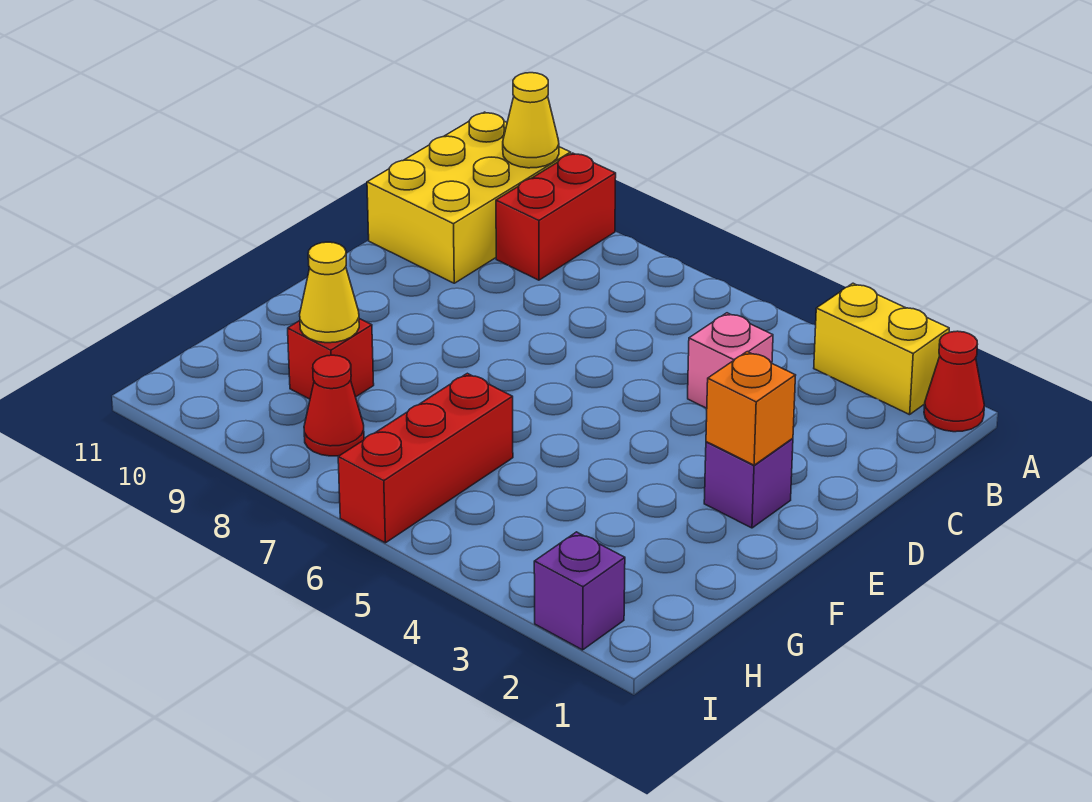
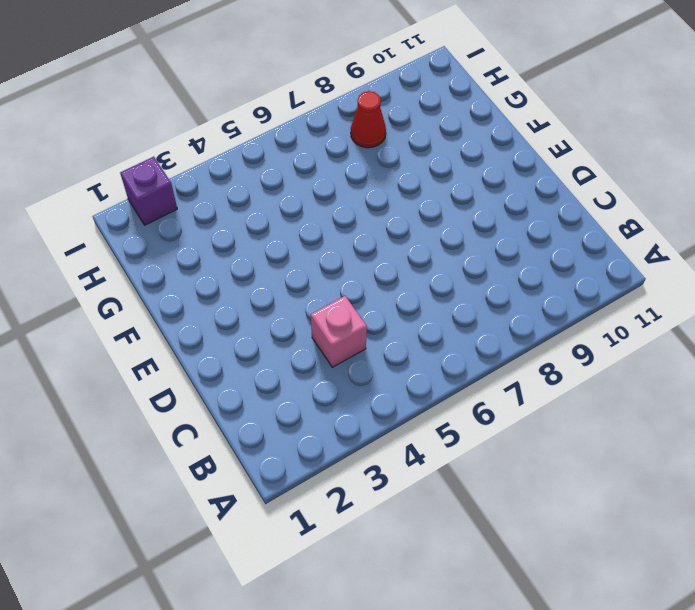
none -> red cone A1 level 1
none -> yellow brick A2:A3 level 1
none -> red brick A9:B9 level 1

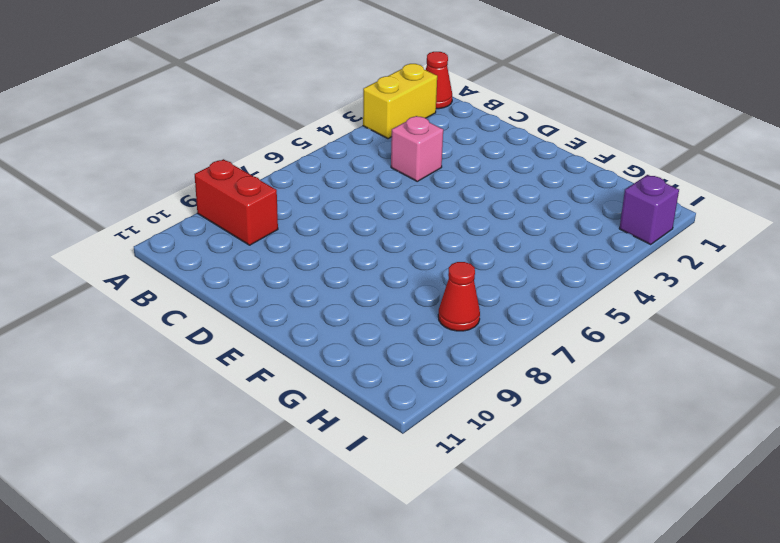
none -> yellow brick A10:C11 level 1
none -> purple brick E2 level 1
none -> red brick G6:I6 level 1

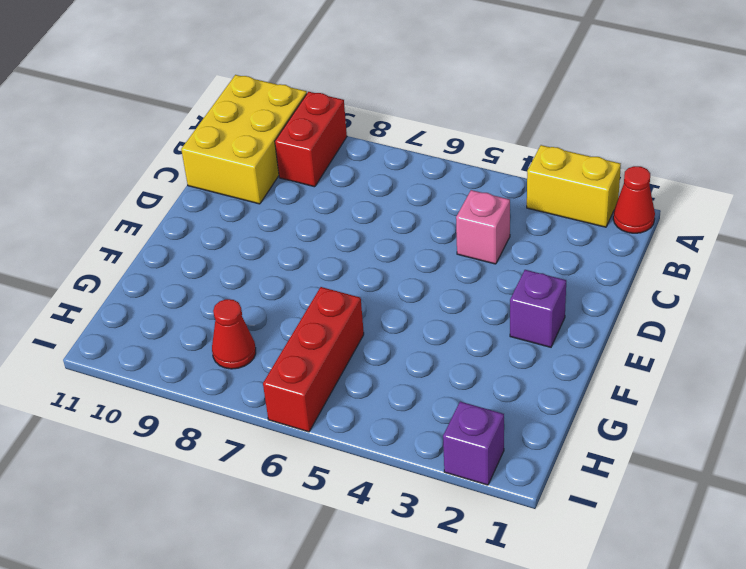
none -> red brick G9 level 1
none -> yellow cone A10 level 2
none -> orange brick E2 level 2

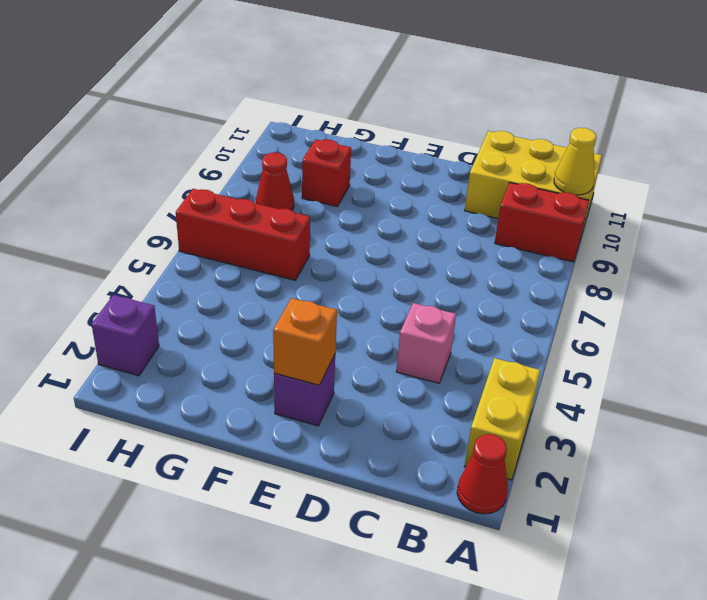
none -> yellow cone G9 level 2

